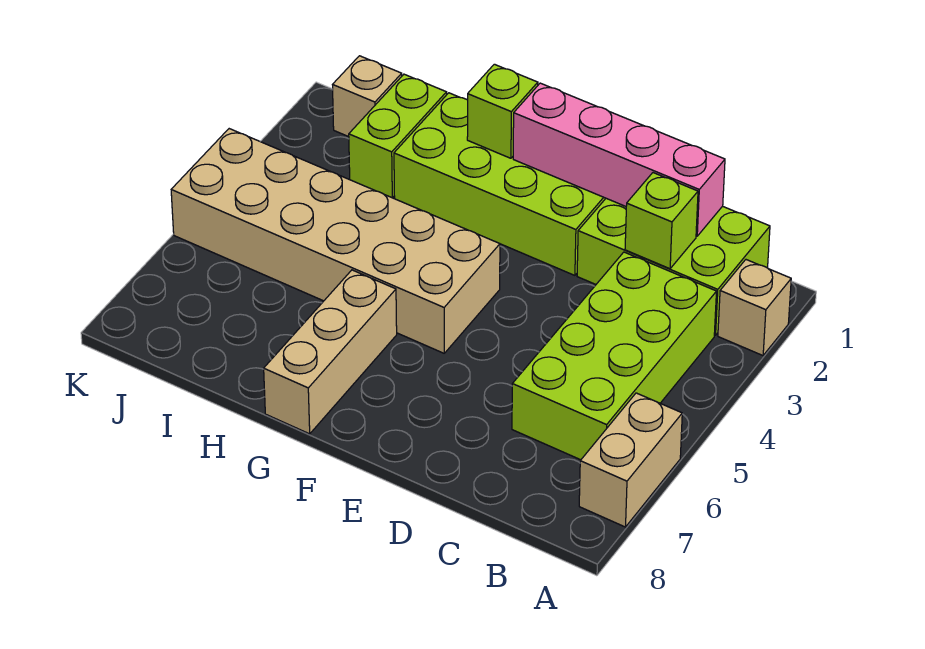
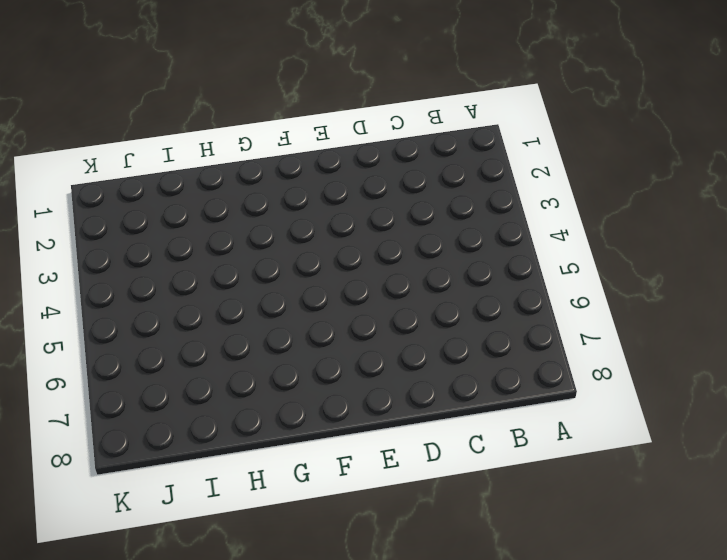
none -> tan brick A2 level 1
none -> tan brick A6:A7 level 1
none -> lime brick B1:D2 level 1

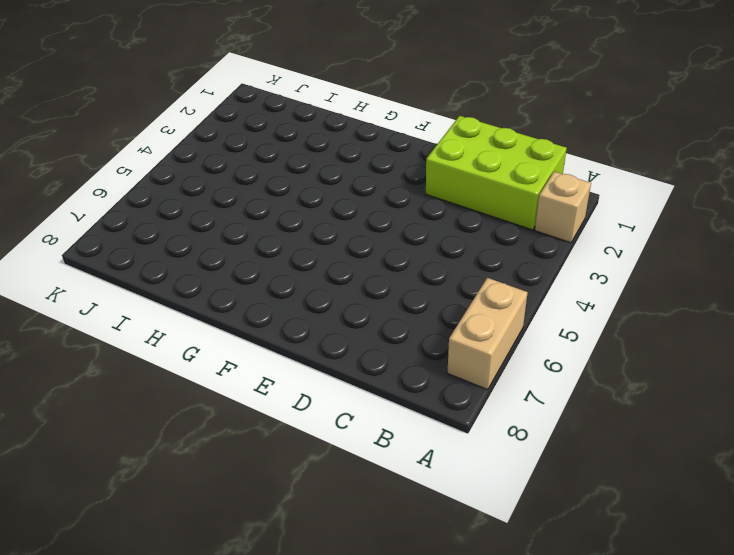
none -> lime brick B3:C6 level 1
none -> lime brick E1:H2 level 1
none -> tan brick F4:K5 level 1

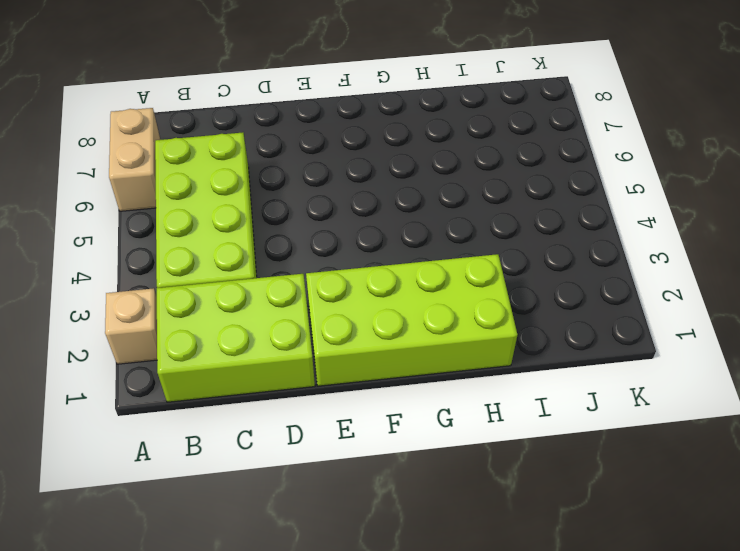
none -> tan brick F4:K5 level 1
none -> tan brick G6:G8 level 1
none -> lime brick I1:I2 level 1

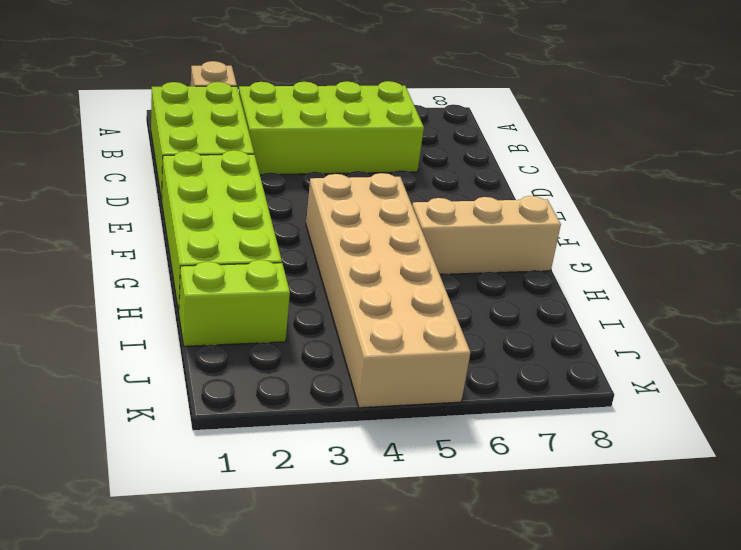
none -> tan brick A6:A7 level 1
none -> tan brick J1 level 1
none -> pink brick C1:F1 level 2

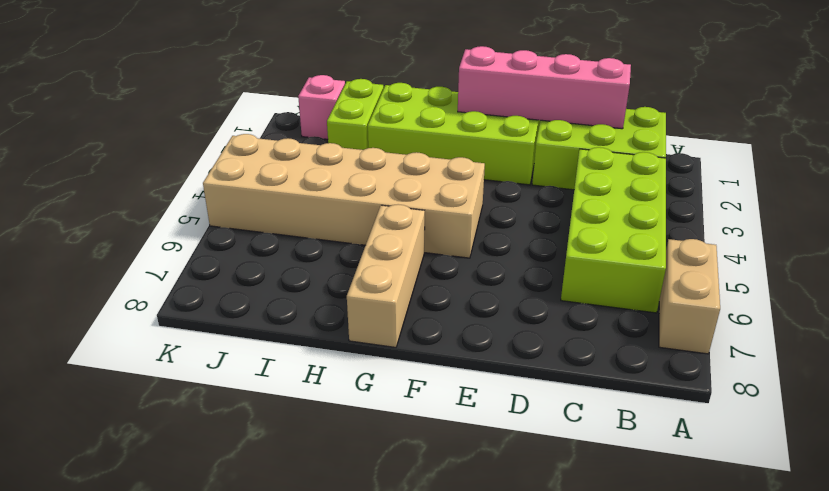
pink brick J1 level 1 -> tan brick J1 level 1
none -> tan brick A2 level 1
none -> lime brick C2 level 2
none -> lime brick G1 level 2

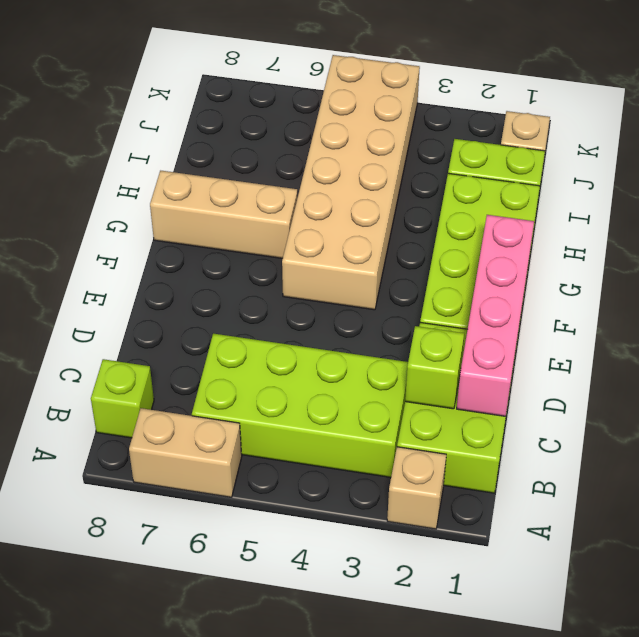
lime brick B8 level 1 -> lime brick G1 level 2

